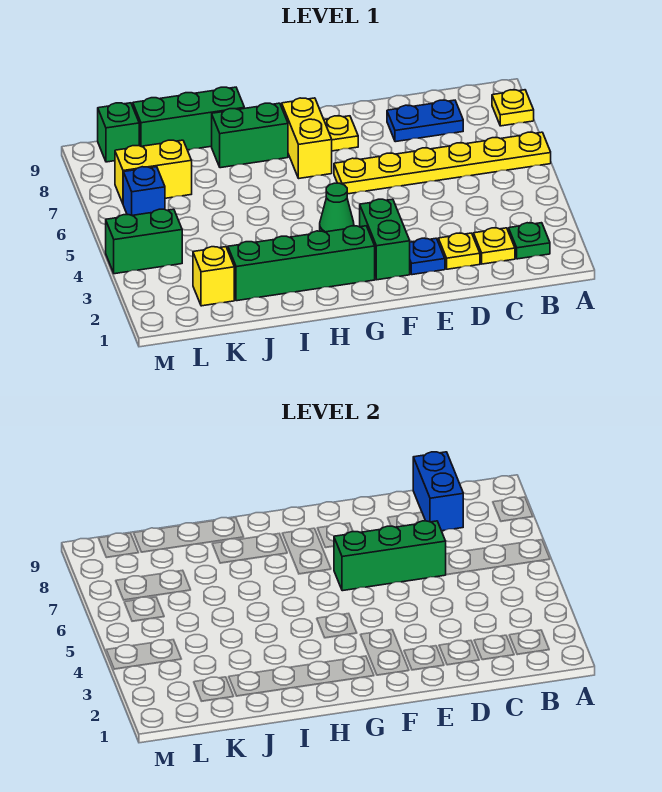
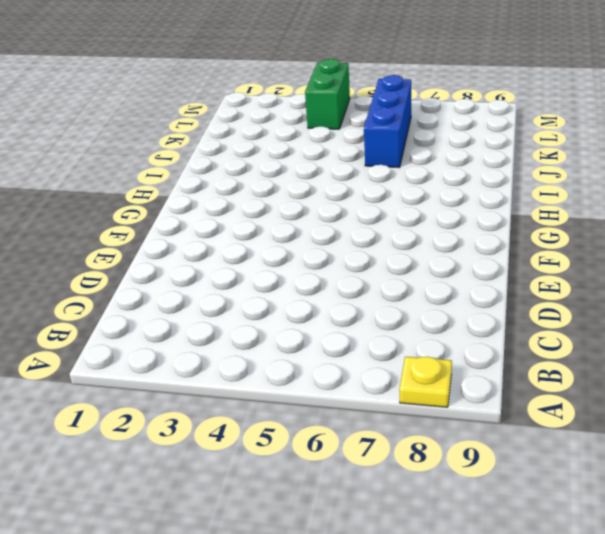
blue brick J6:L6 level 1 -> blue brick L6 level 1
none -> yellow plate A6:F6 level 1
none -> green plate B2 level 1
none -> yellow plate C2 level 1

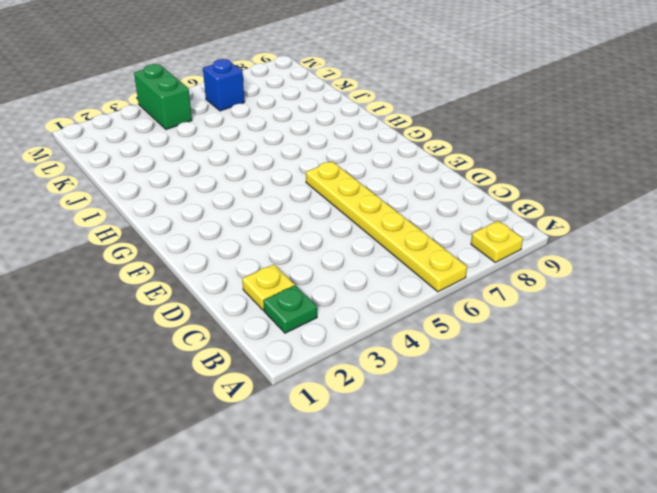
none -> blue plate C8:D8 level 1
none -> yellow plate D2 level 1
none -> blue plate E2 level 1

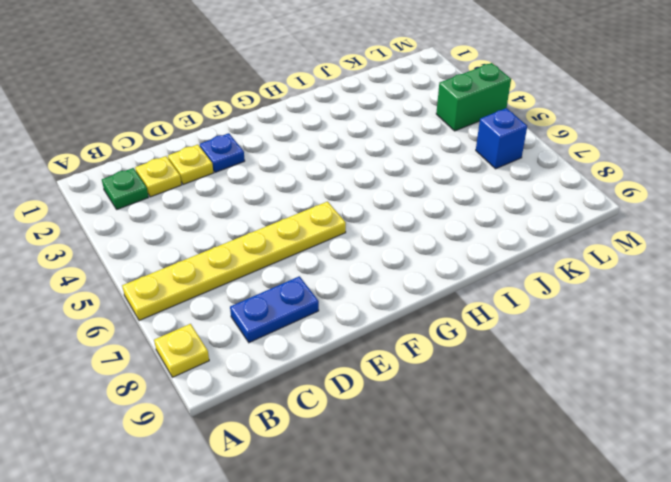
none -> green brick F2:F3 level 1
none -> yellow plate F8 level 1
none -> green brick G2:J2 level 1

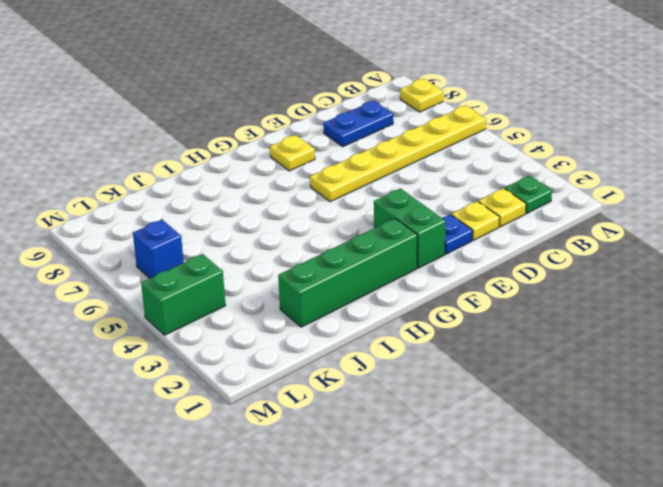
none -> green cone G4 level 1
none -> yellow brick G7:G8 level 1
none -> green brick H8:I8 level 1

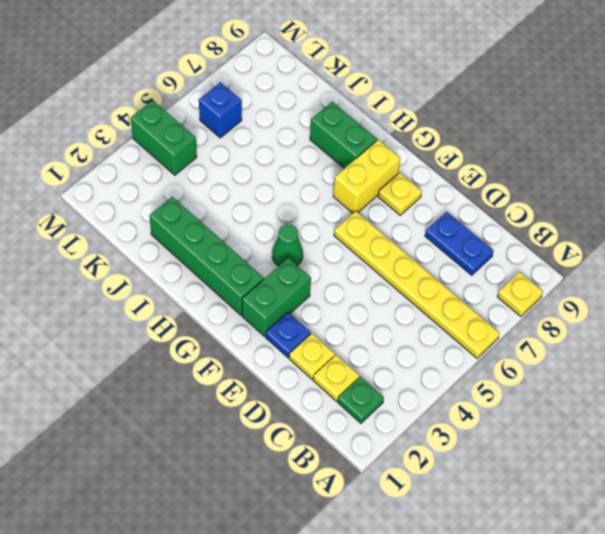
none -> green brick I9:K9 level 1
none -> yellow brick K2 level 1
none -> yellow brick K7:L7 level 1

